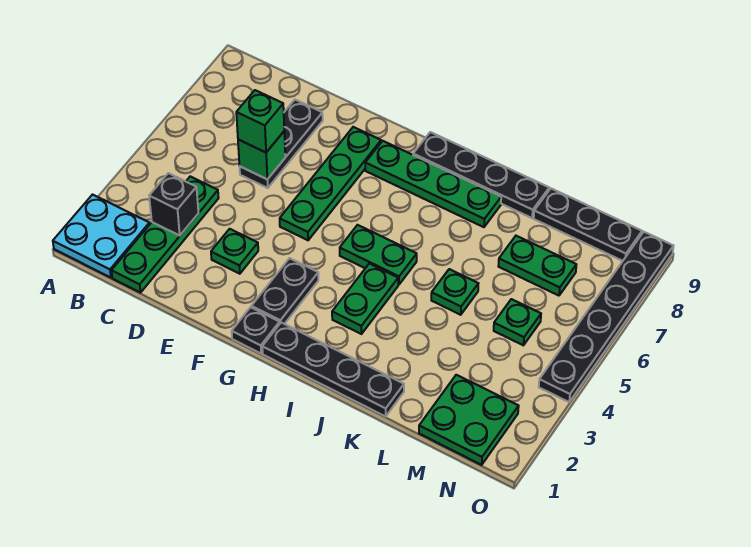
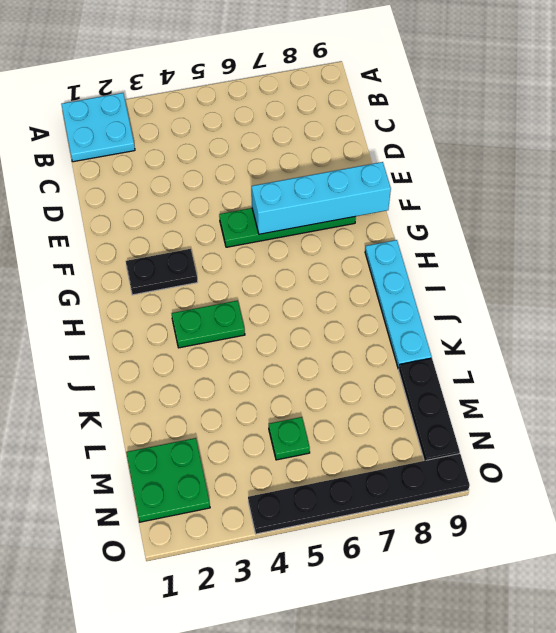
cyan brick F6:F9 level 2 -> none
cyan plate H9:K9 level 1 -> black plate H9:K9 level 1
none -> green plate C1:C4 level 1
none -> black plate D6:D8 level 1
none -> green plate E3 level 1

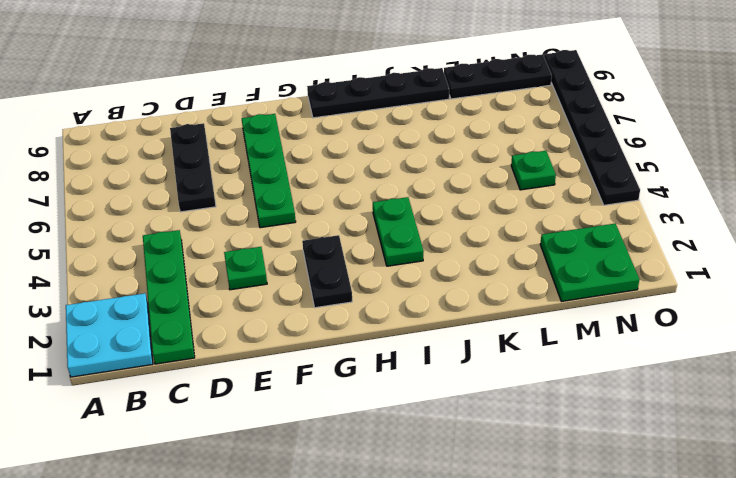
none -> black plate G1 level 1
none -> green plate G8:J8 level 1
none -> black plate H1:K1 level 1

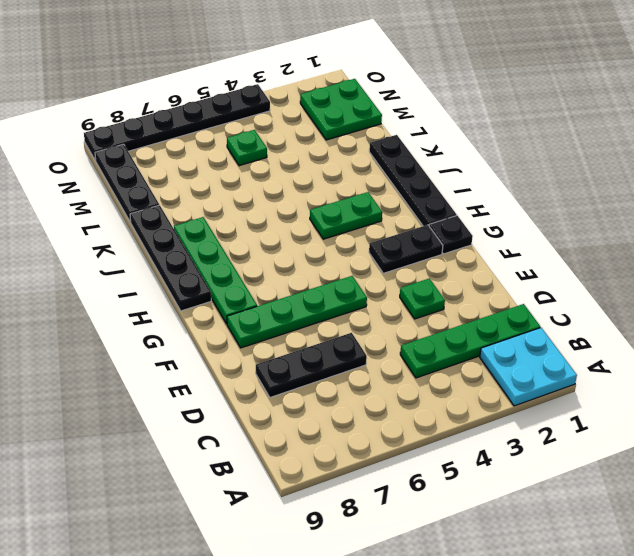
none -> green plate H5:I5 level 1
none -> green plate K5 level 1
none -> green plate L7:M7 level 1

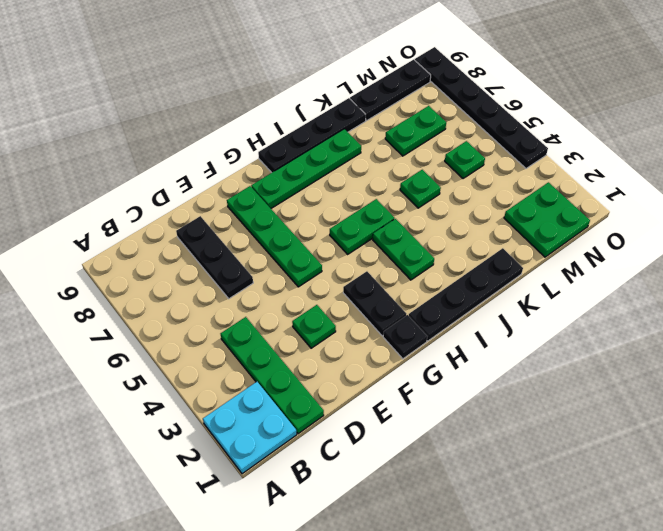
none -> black brick C3 level 2
none -> green brick D6 level 2
none -> green brick D6 level 3

